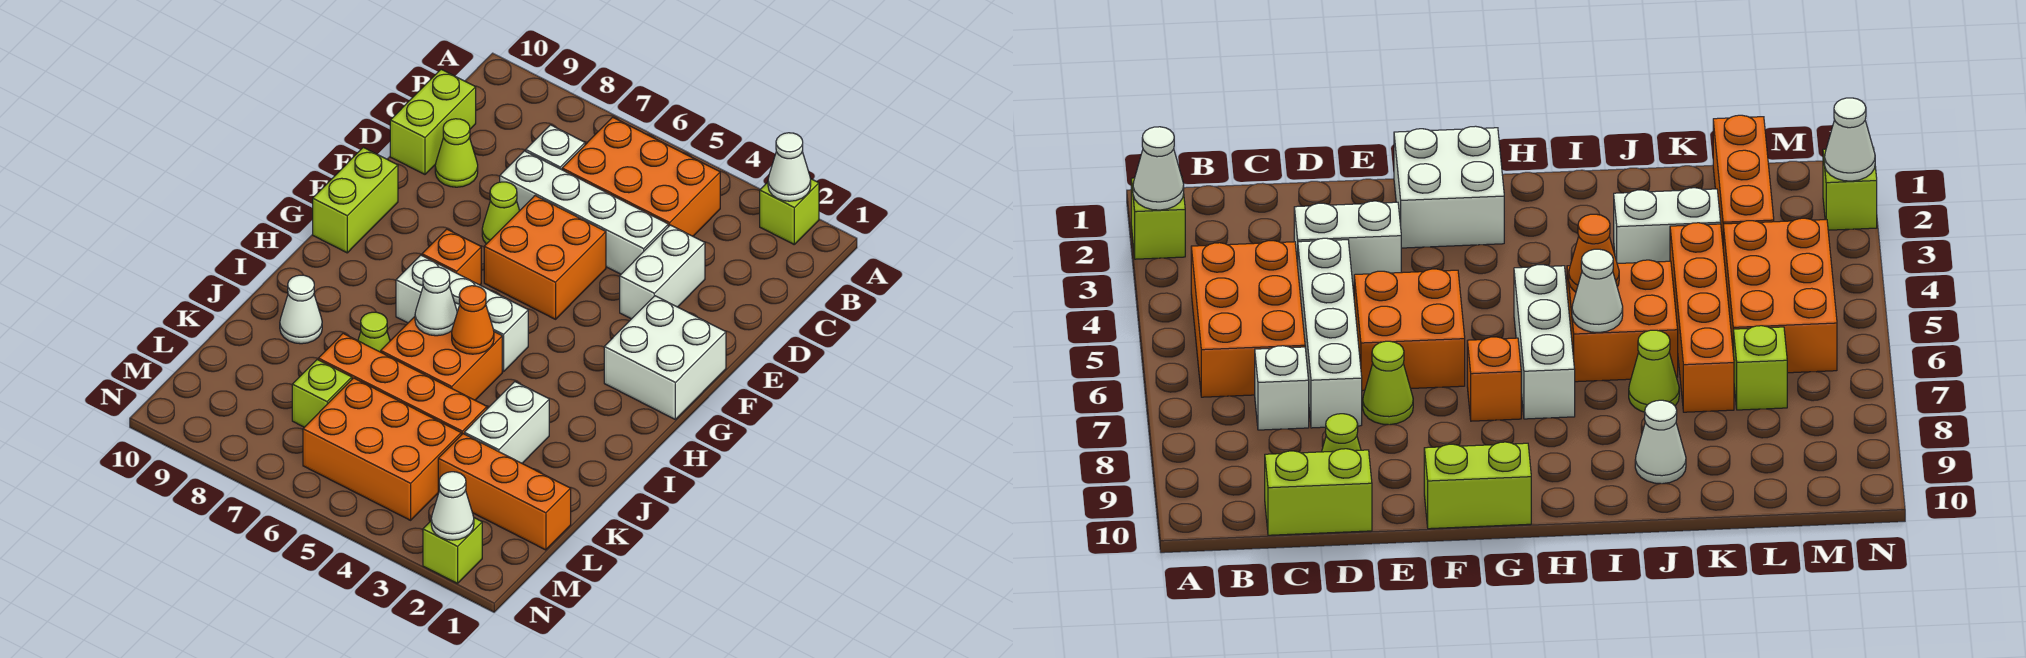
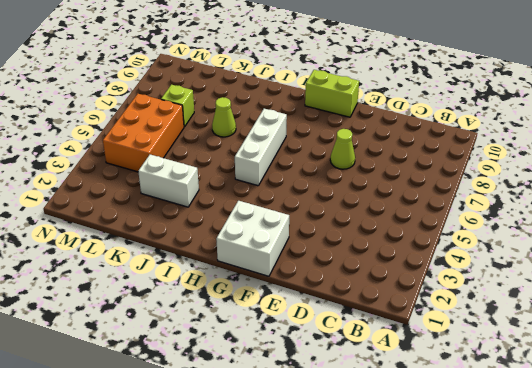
none -> lime brick A2 level 1
none -> orange brick B4:C6 level 1
none -> white brick C7 level 1

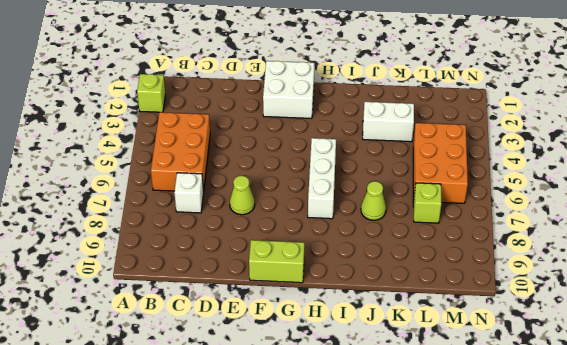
none -> lime brick C10:D10 level 1
none -> white brick D3:E3 level 1
none -> white brick D4:D7 level 1

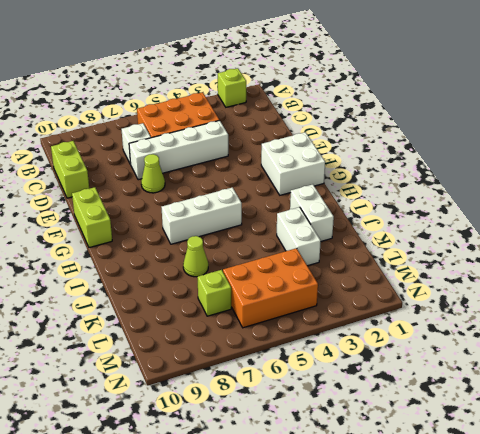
white brick I2:J2 level 1 -> white brick D3:E3 level 1
none -> lime cone D9 level 1
none -> orange brick E5:F6 level 1
none -> orange brick G7 level 1

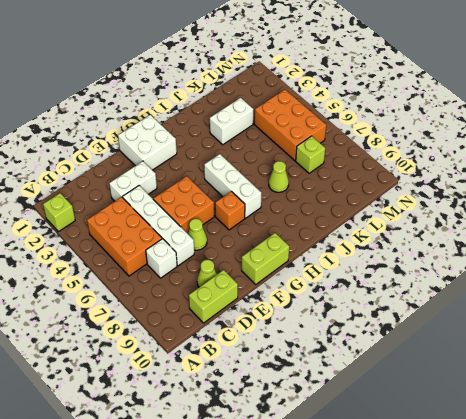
none -> orange brick I5:J6 level 1
none -> white cone J9 level 1
none -> orange brick K4:K7 level 1

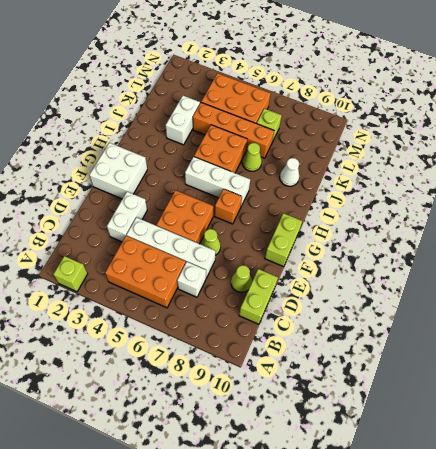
none -> orange brick L1:L3 level 1
none -> lime brick N2 level 1
none -> white cone A2 level 2

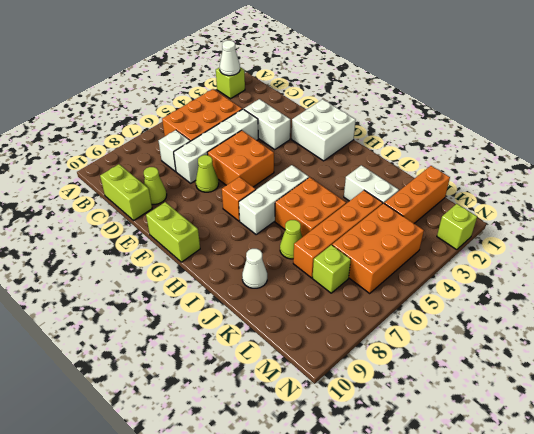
none -> orange cone I5 level 2
none -> white cone I6 level 2
none -> white cone N2 level 2

